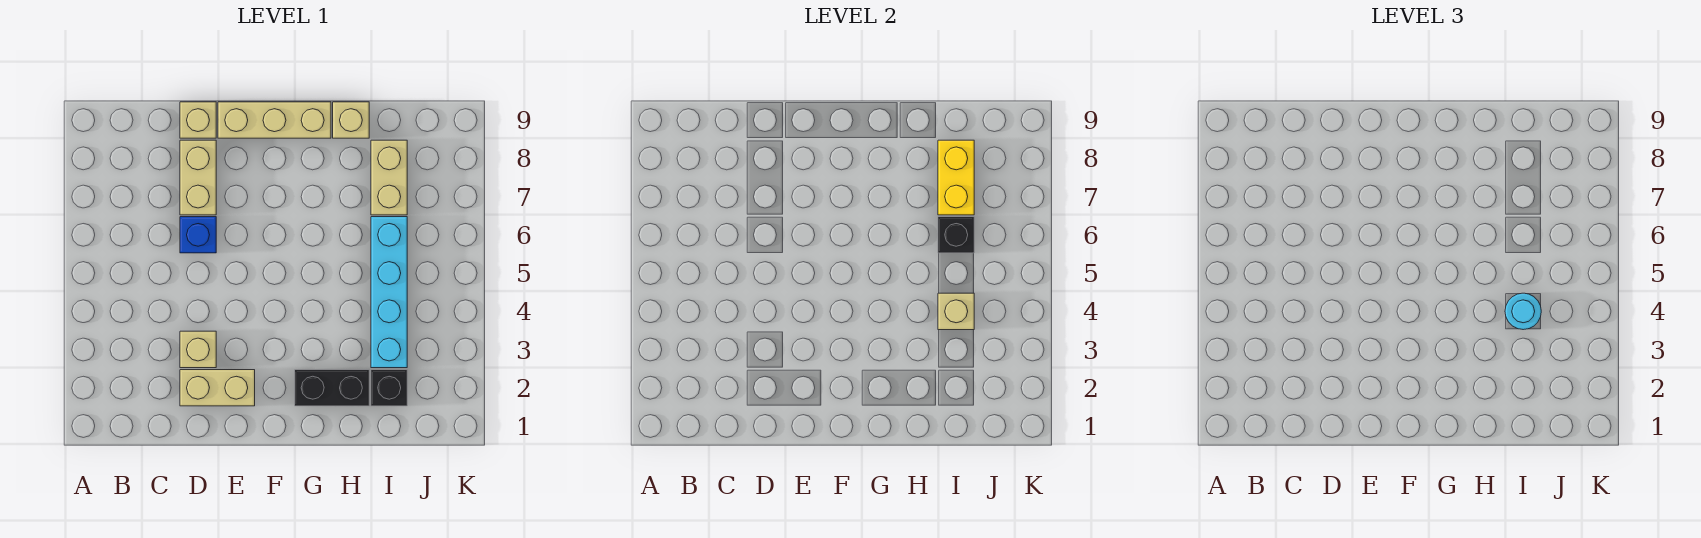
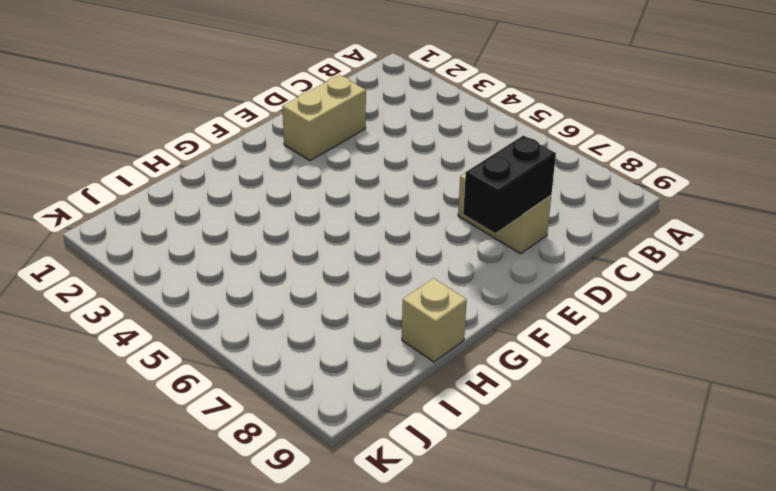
black brick D8:E8 level 2 -> black brick G2:H2 level 1
none -> tan brick D3 level 1
none -> blue brick D6 level 1
none -> tan brick D9 level 1

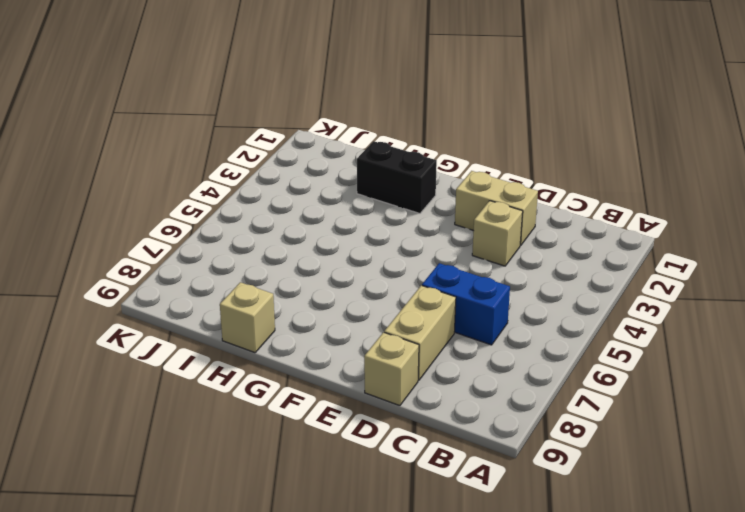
blue brick C6:D6 level 1 -> blue brick D6 level 1
none -> tan brick E9:G9 level 1
none -> black brick I2 level 1
none -> cyan brick I3:I6 level 1

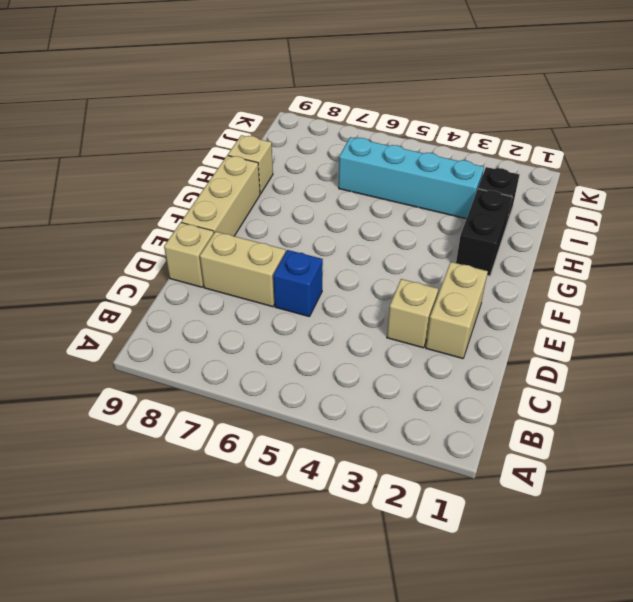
none -> tan brick I7:I8 level 1
none -> tan brick I4 level 2
none -> black brick I6 level 2

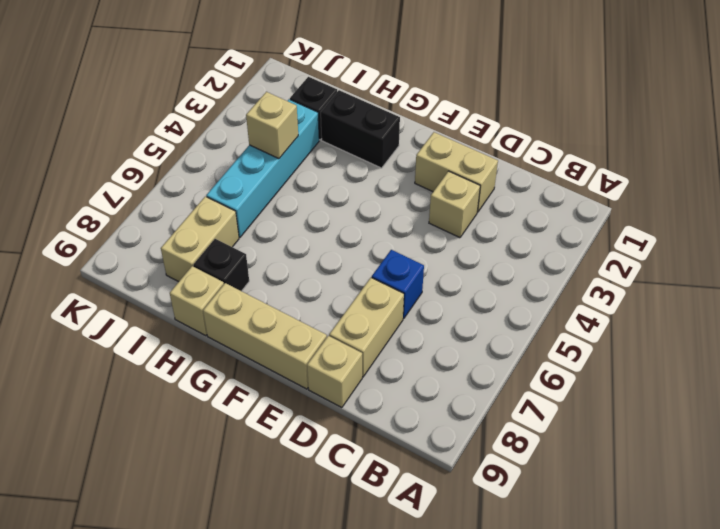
black brick H8 level 1 -> black brick I6 level 2
none -> yellow brick I7:I8 level 2
none -> cyan round brick I4 level 3

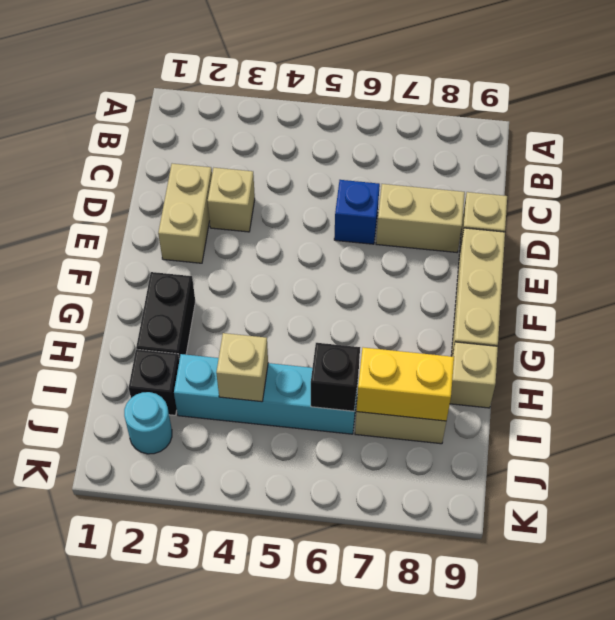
cyan round brick J2 level 1 -> cyan round brick I4 level 3

